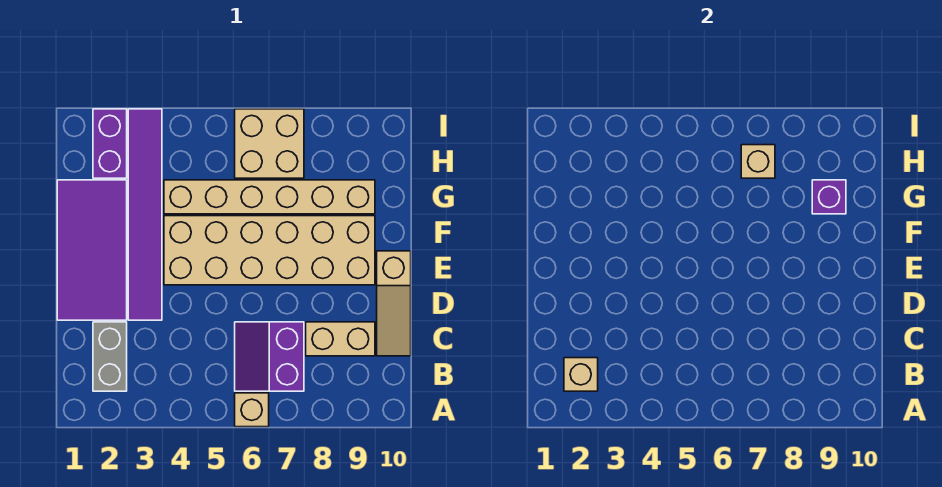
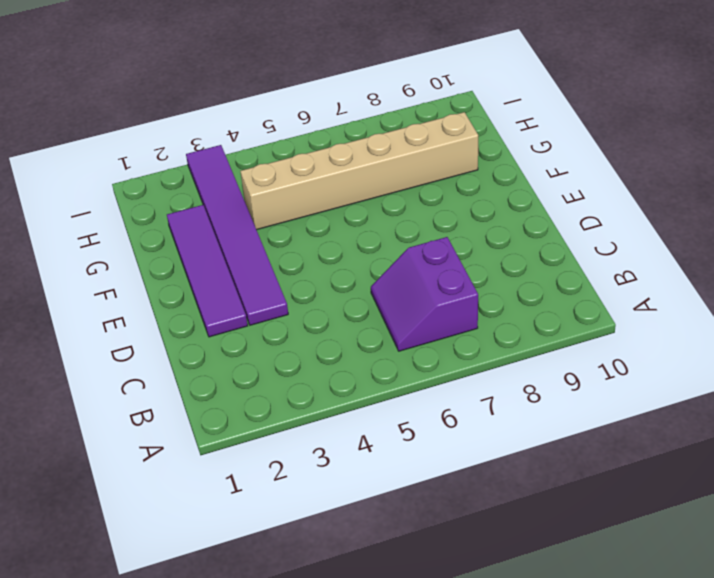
purple tile D2:G2 level 1 -> purple tile D1:G2 level 1
none -> tan brick A6 level 1
none -> grey brick B2:C2 level 1
none -> tan brick C8:C9 level 1

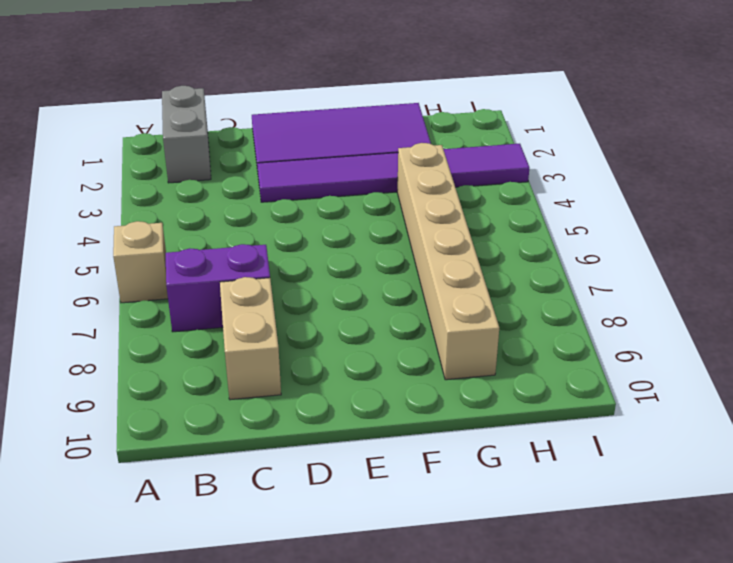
grey brick B1:B2 level 1 -> grey brick B2:C2 level 1
none -> tan slope C10:E10 level 1 top E
none -> tan brick E4:F9 level 1
none -> purple brick H2:I2 level 1

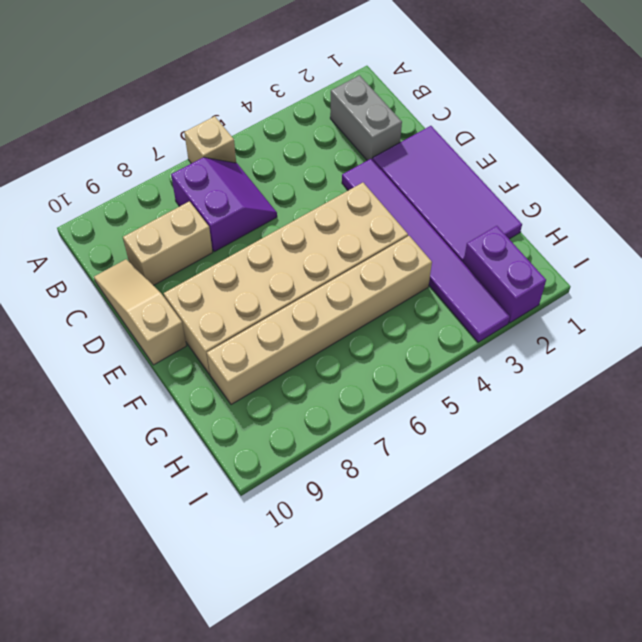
none -> tan brick H6:I7 level 1
none -> tan brick B2 level 2
none -> purple brick G9 level 2

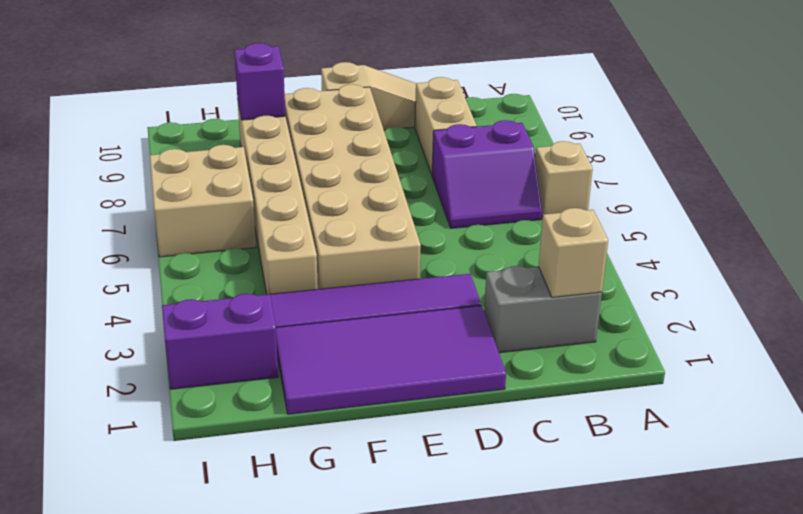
none -> tan brick H7 level 2

